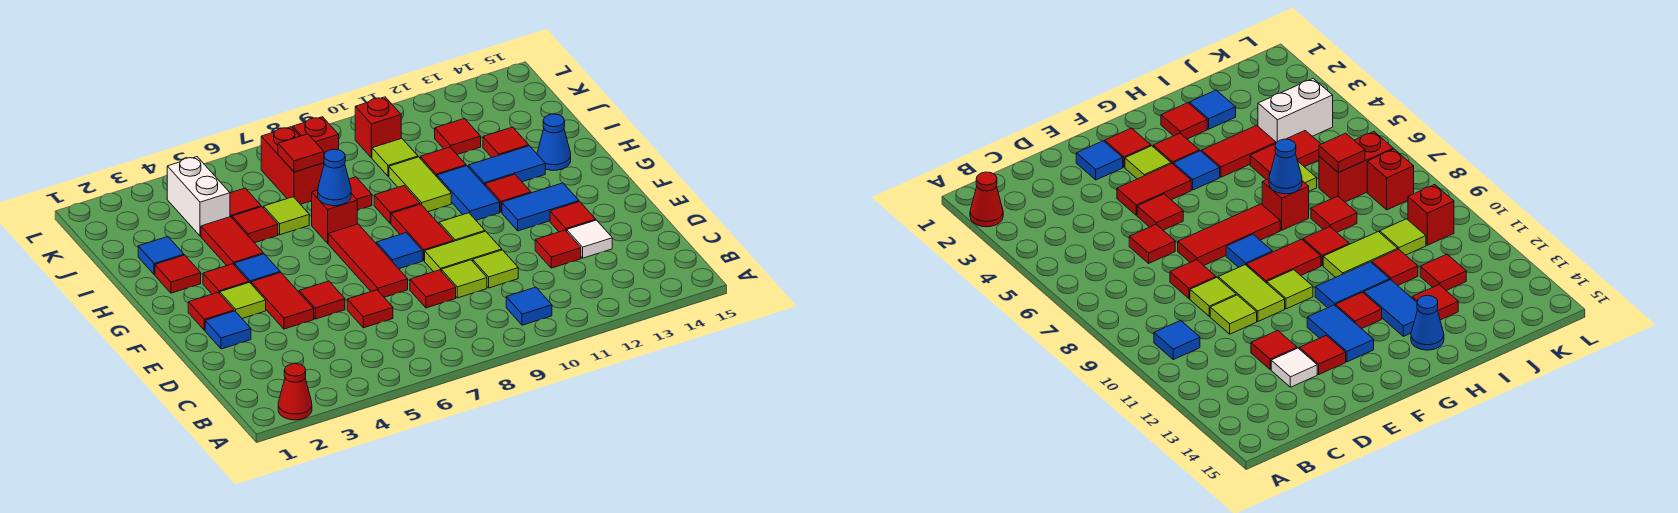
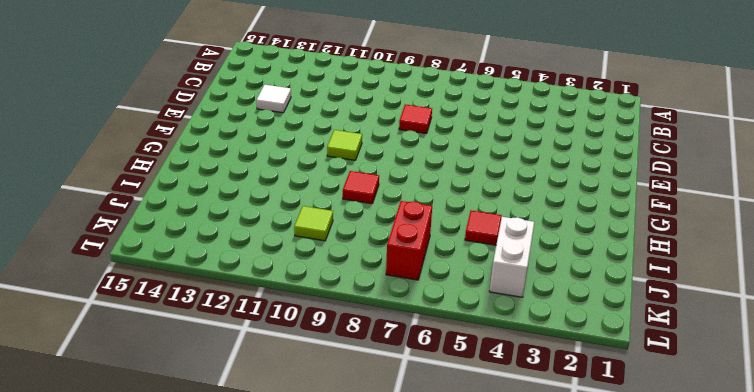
none -> red cone A2 level 1
none -> blue tile B10 level 1
none -> red tile D6 level 1
none -> lime tile D9 level 1

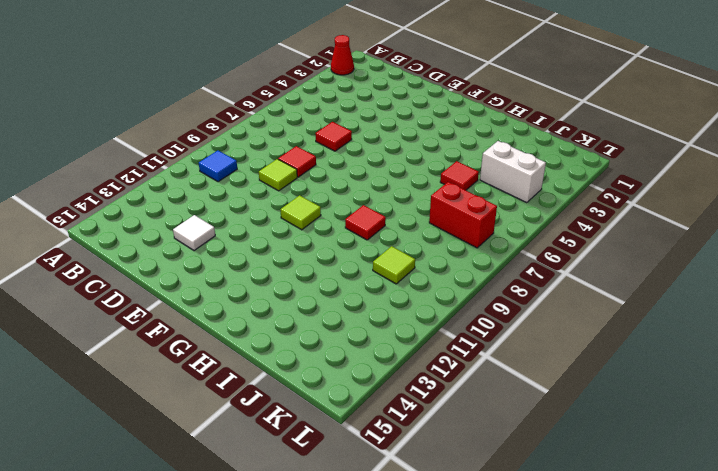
none -> lime tile D10 level 1
none -> red tile D12 level 1
none -> blue tile E2 level 1
none -> red tile E4:F4 level 1

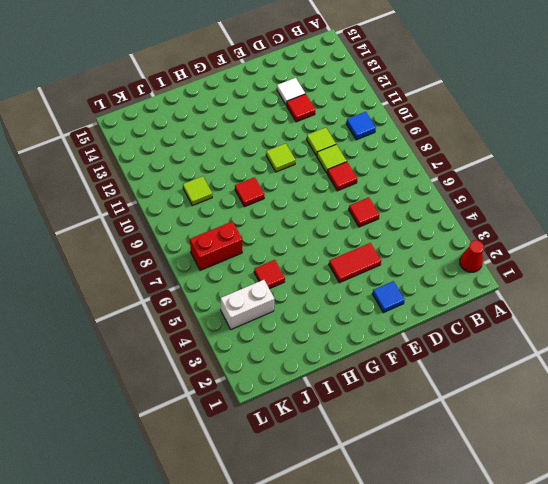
none -> red tile E5 level 1
none -> red tile E7:G7 level 1
none -> lime tile E9:E10 level 1
none -> red tile E13 level 1

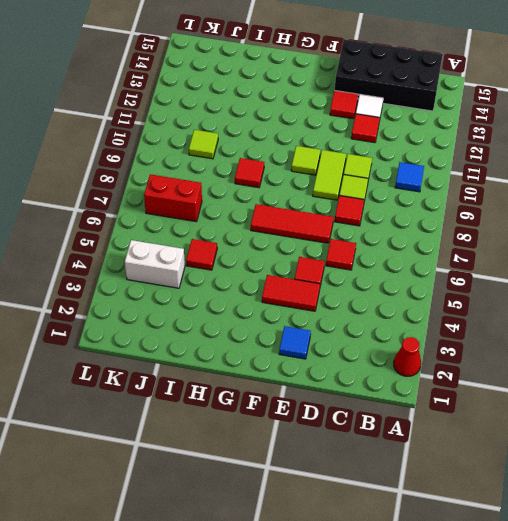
black brick B14:E15 level 1 -> none
none -> red tile F2 level 1
none -> lime tile F3 level 1
none -> blue tile F8 level 1
none -> red tile F9:G9 level 1

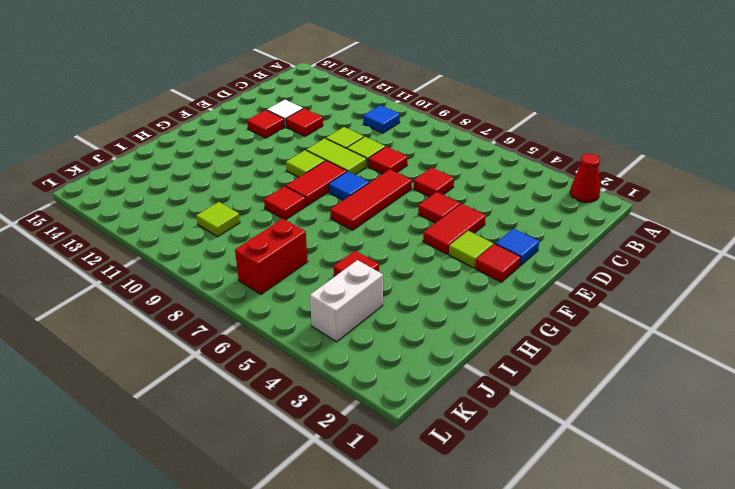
none -> blue tile F12:F13 level 1
none -> red tile G3 level 1
none -> blue tile G4 level 1
none -> blue tile G11:H11 level 1

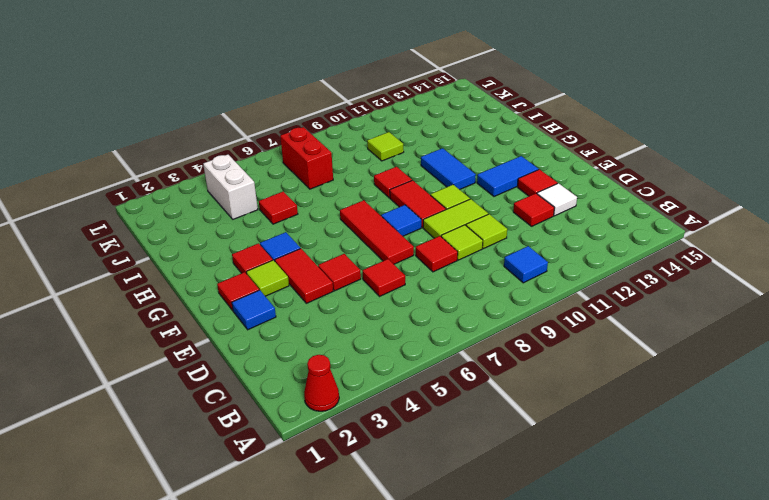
none -> red tile G12 level 1
none -> red tile H2 level 1
none -> red tile H4:I4 level 1
none -> red brick H7 level 1

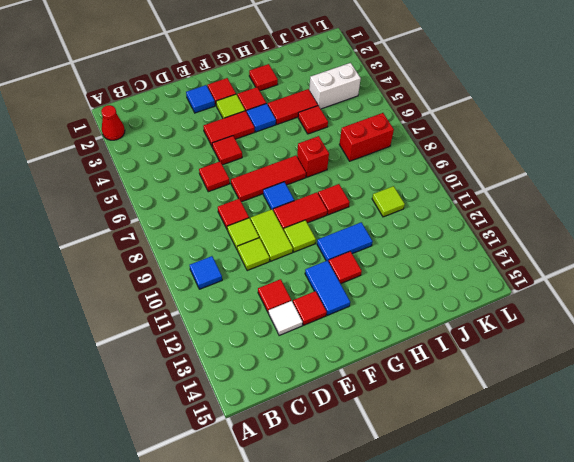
none -> lime tile H10:I10 level 1
none -> blue tile H12:H13 level 1
none -> blue cone H14 level 1
none -> blue tile I2 level 1

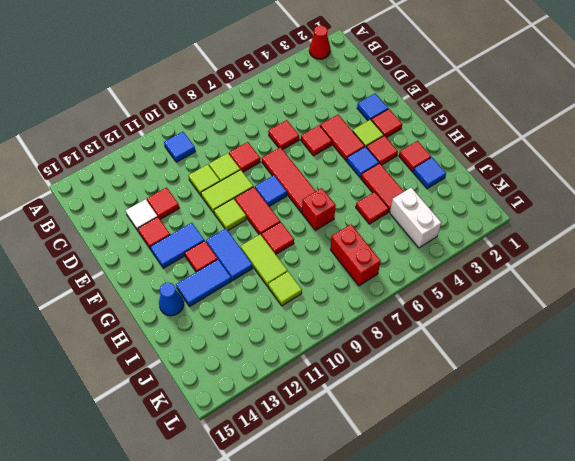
none -> lime tile I6 level 1
none -> red tile I8 level 1
none -> red tile I11 level 1
none -> red tile I13 level 1

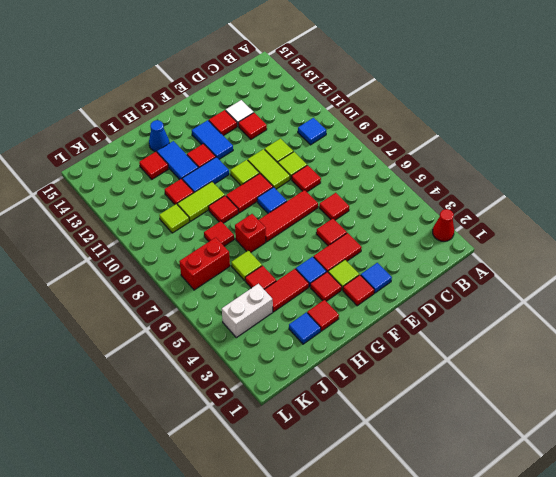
none -> red tile J5 level 1
none -> red tile J12 level 1
none -> red brick K8 level 1
none -> red brick K10 level 1

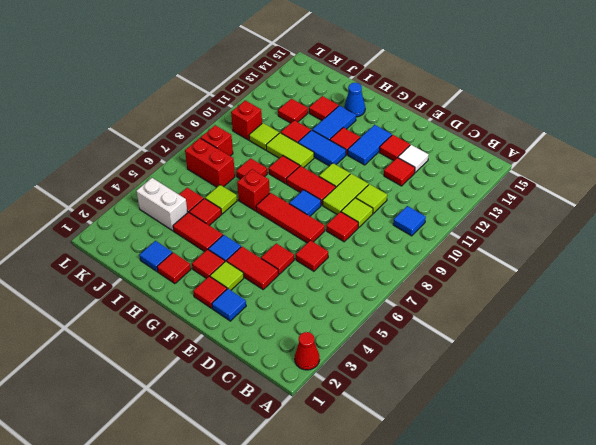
none -> blue cone H7 level 2
none -> red tile J7 level 2

